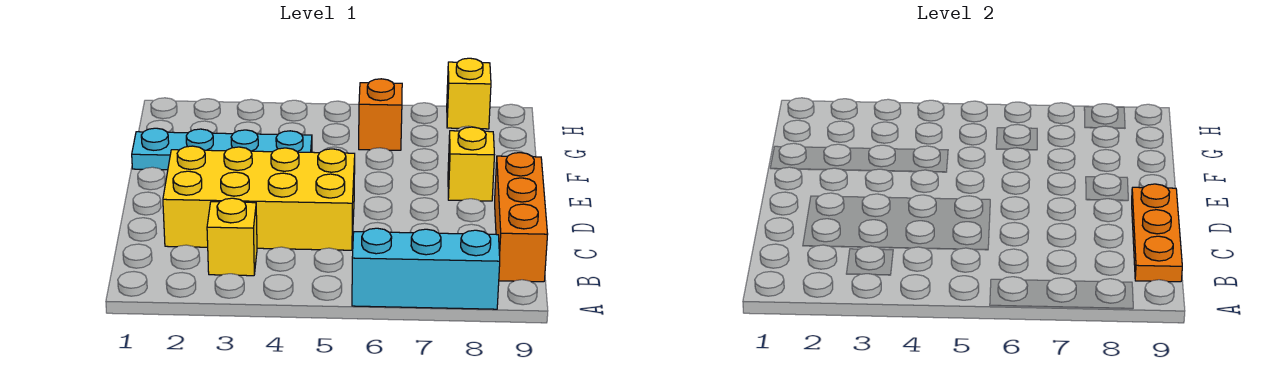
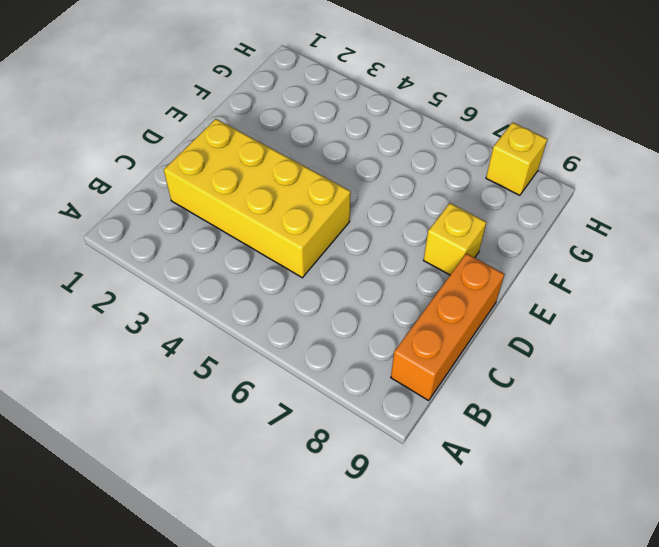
none -> cyan brick A6:A8 level 1
none -> yellow brick B3 level 1

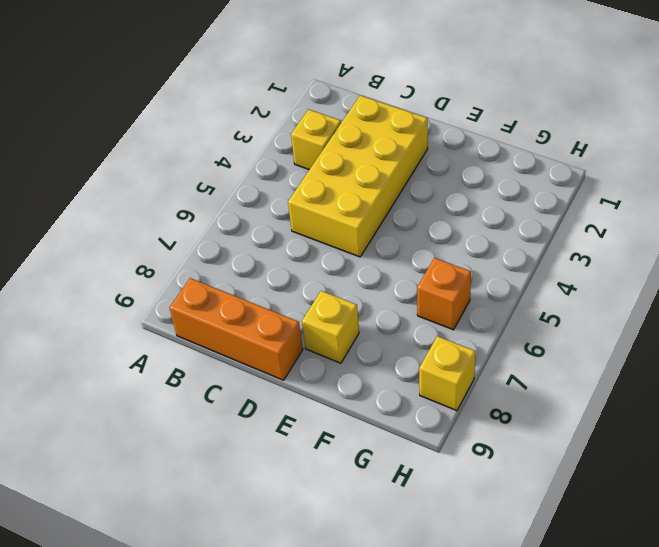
none -> cyan brick A6:A8 level 1
none -> cyan plate F1:F4 level 1

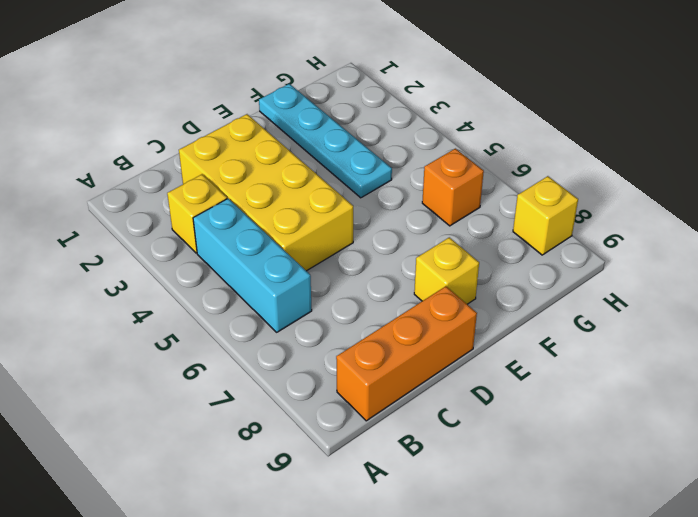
cyan brick B4:B6 level 1 -> cyan brick A6:A8 level 1
none -> orange plate B9:D9 level 2

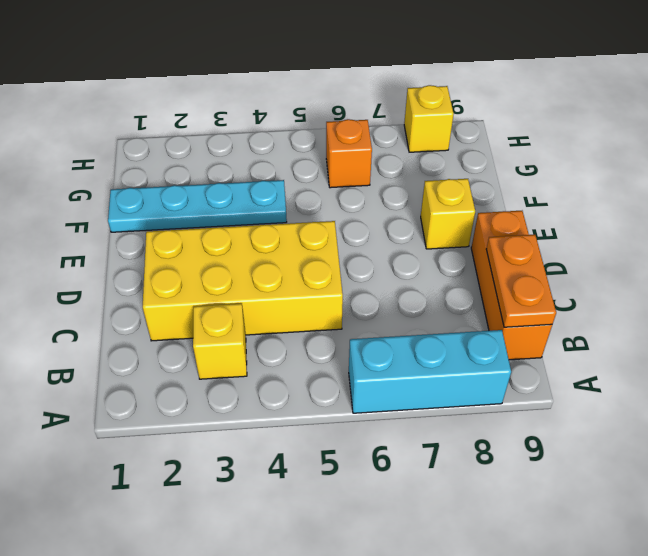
orange plate B9:C9 level 2 -> orange plate B9:D9 level 2

